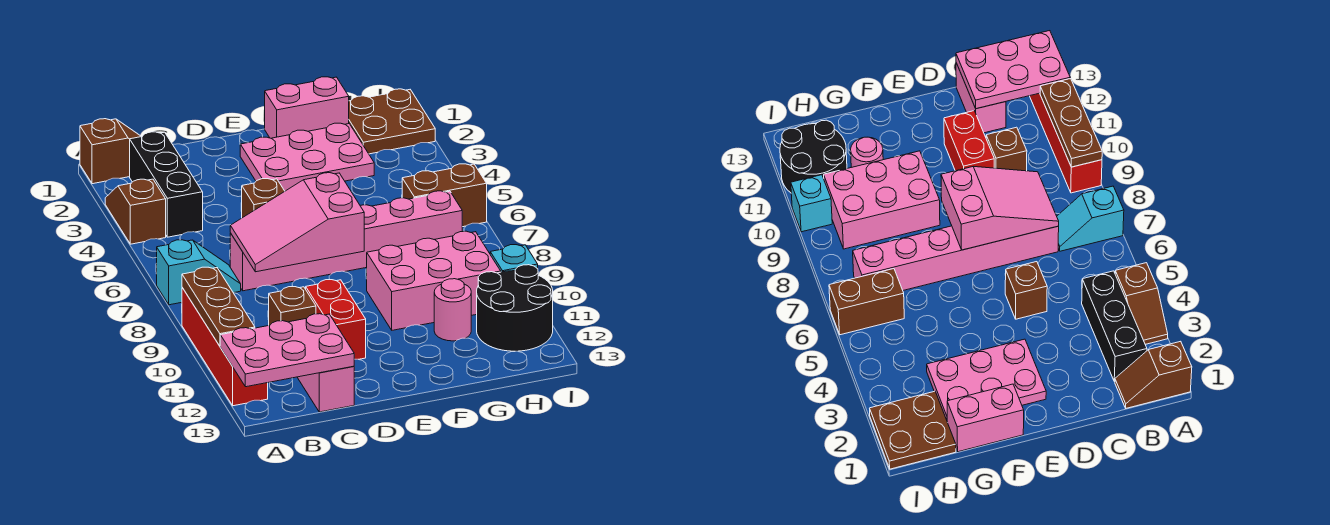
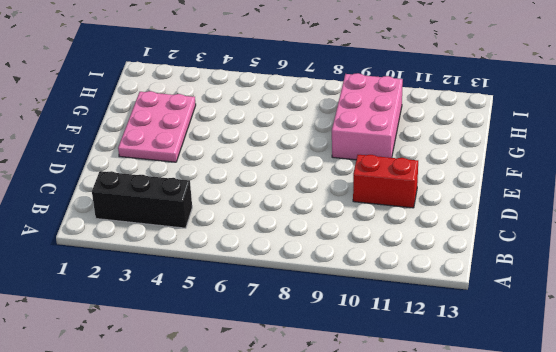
none -> brown slope A1:B1 level 1 top A
none -> brown slope A3:A4 level 1 top 4
none -> cyan slope A7:B7 level 1 top A

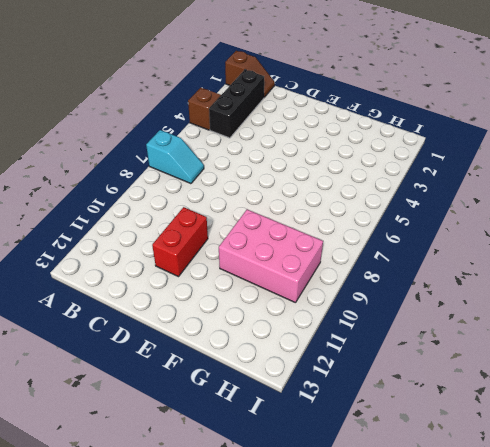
none -> red brick A9:A12 level 1
none -> pink brick C7:H7 level 1
none -> brown brick C10 level 1

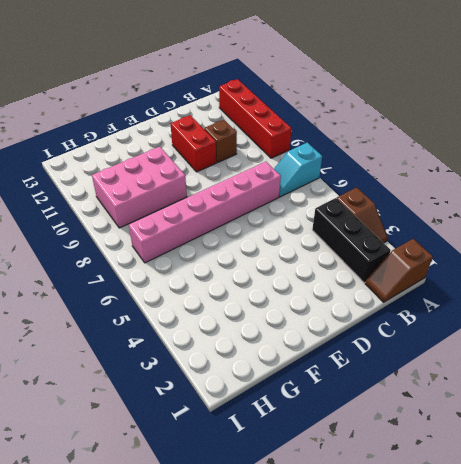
none -> pink brick C12:C13 level 1
none -> brown brick D5 level 1
none -> pink plate E2:G3 level 1

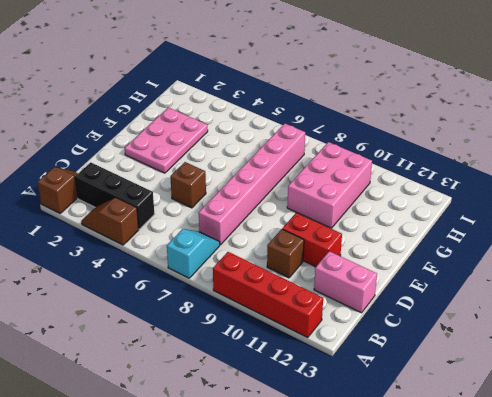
none -> pink brick F1:G1 level 1
none -> pink round brick G11 level 1
none -> brown plate H1:I2 level 1

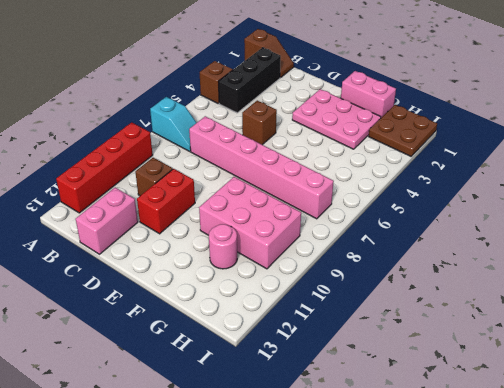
none -> brown brick H6:I6 level 1
none -> black round brick H11:I12 level 1
none -> cyan brick I10 level 1

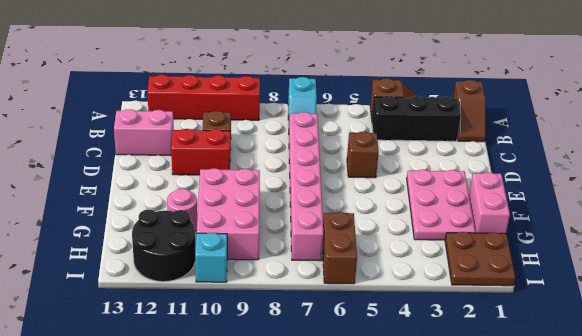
none -> brown plate A9:A11 level 2
none -> pink plate A12:C13 level 2
none -> pink slope C7:E8 level 2 top E

